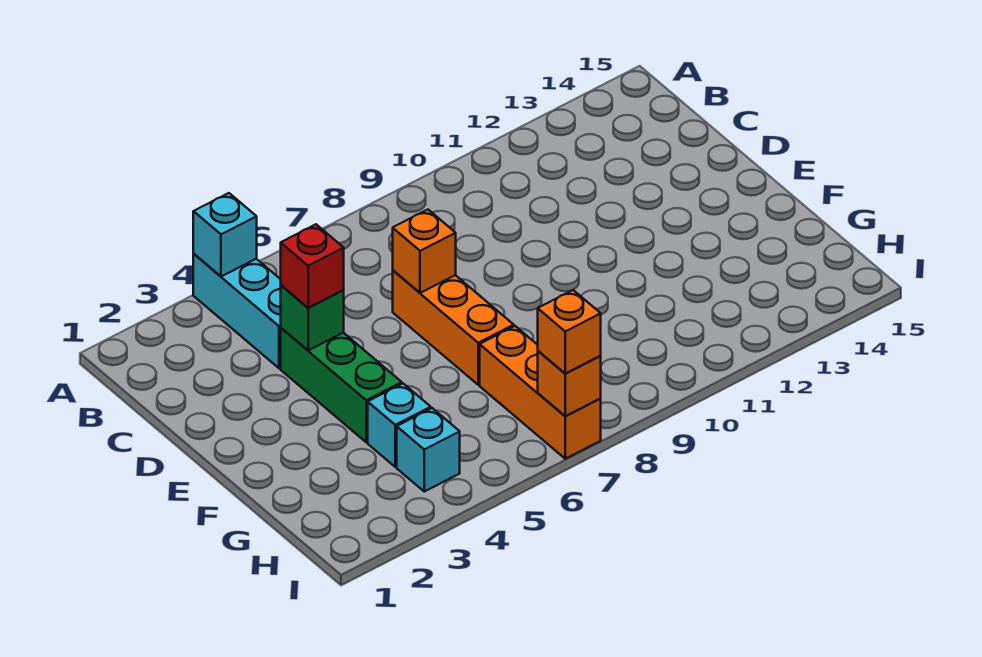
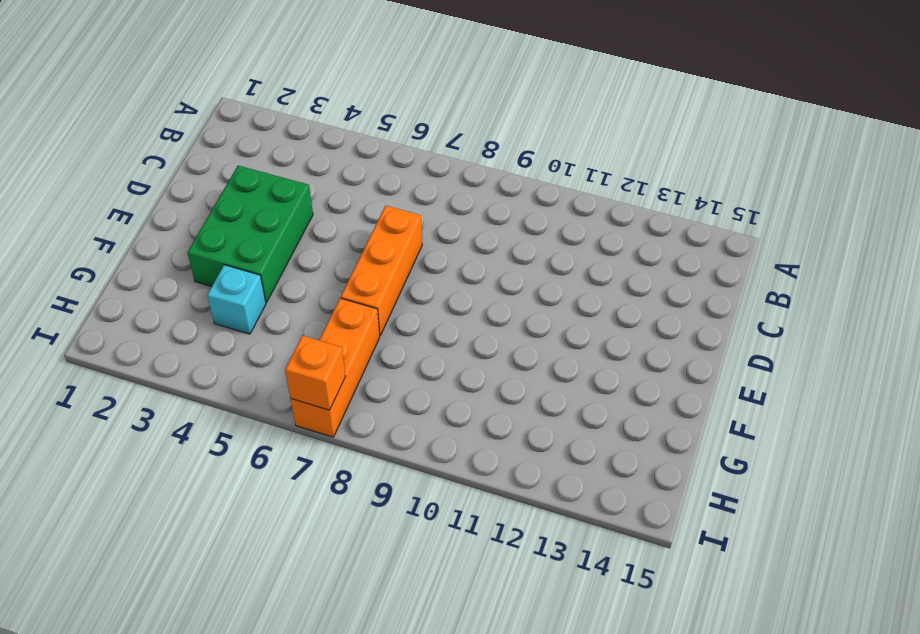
green brick D3:F4 level 1 -> green brick D4:F4 level 1
none -> cyan brick A4:C4 level 1
none -> cyan brick H4 level 1
none -> cyan brick A4 level 2

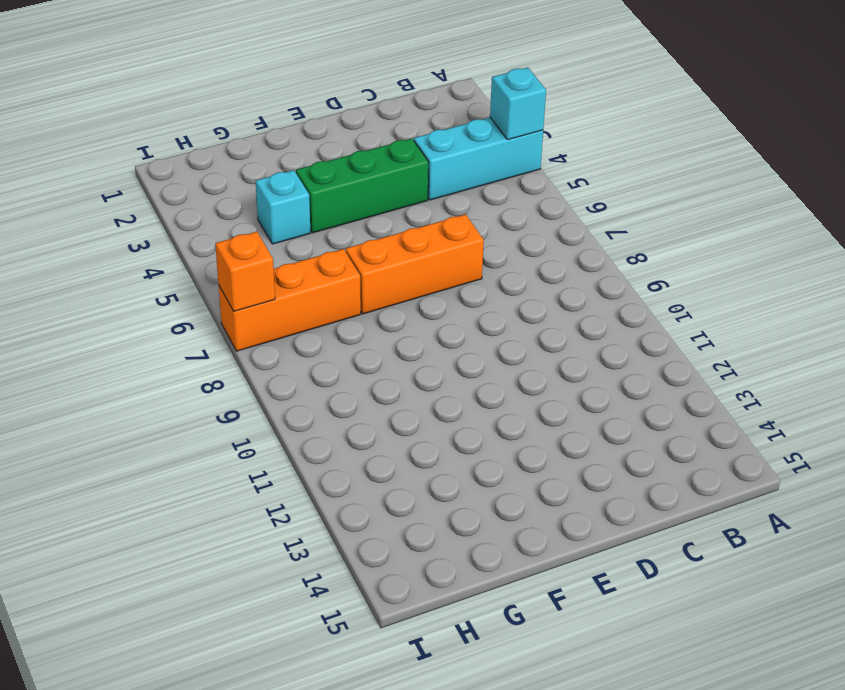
none -> cyan brick H4 level 1
none -> green brick D4 level 2
none -> orange brick D7 level 2

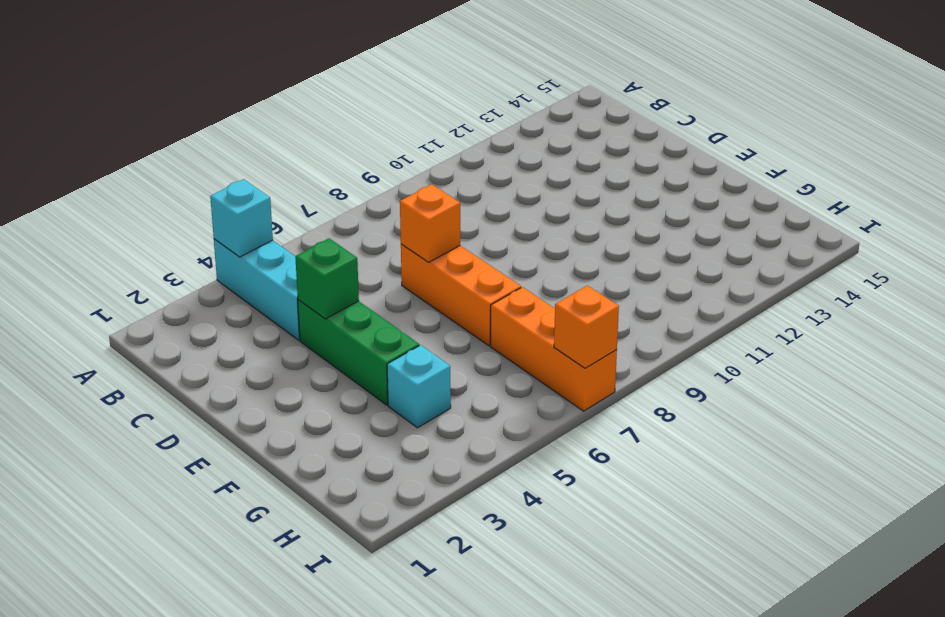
none -> cyan brick H4 level 1
none -> red brick D4 level 3
none -> orange brick I7 level 3

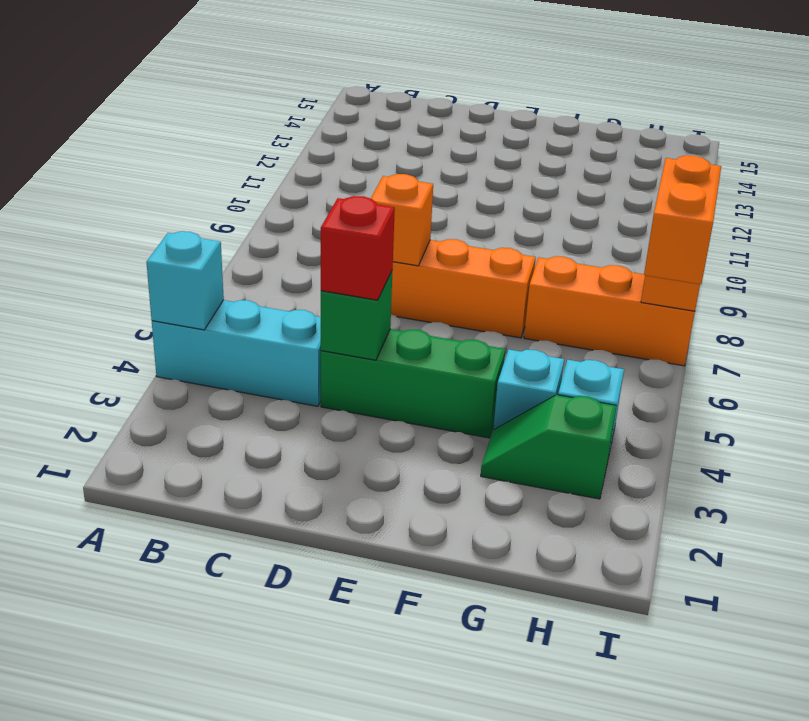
green slope G3:H3 level 1 top H -> none
orange brick I6:I7 level 3 -> orange brick I7 level 3

